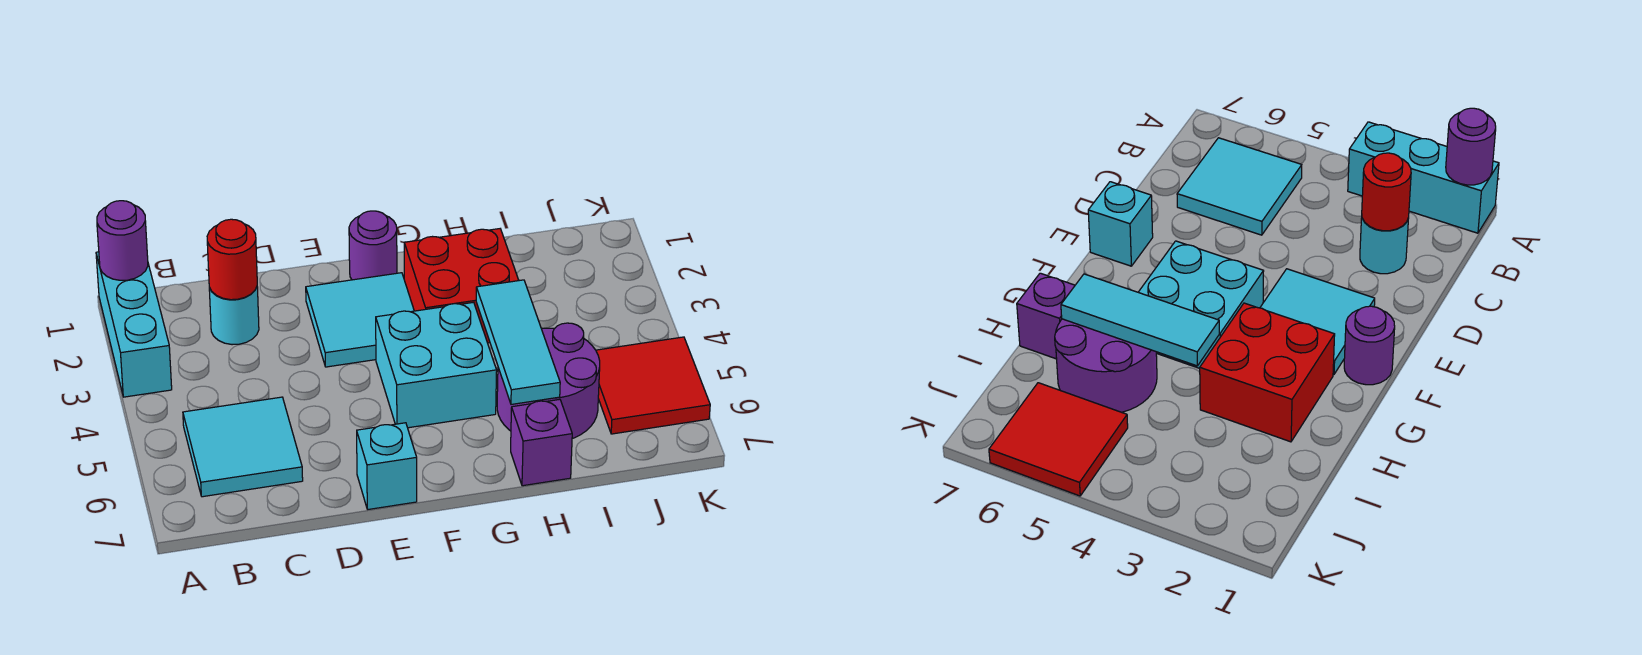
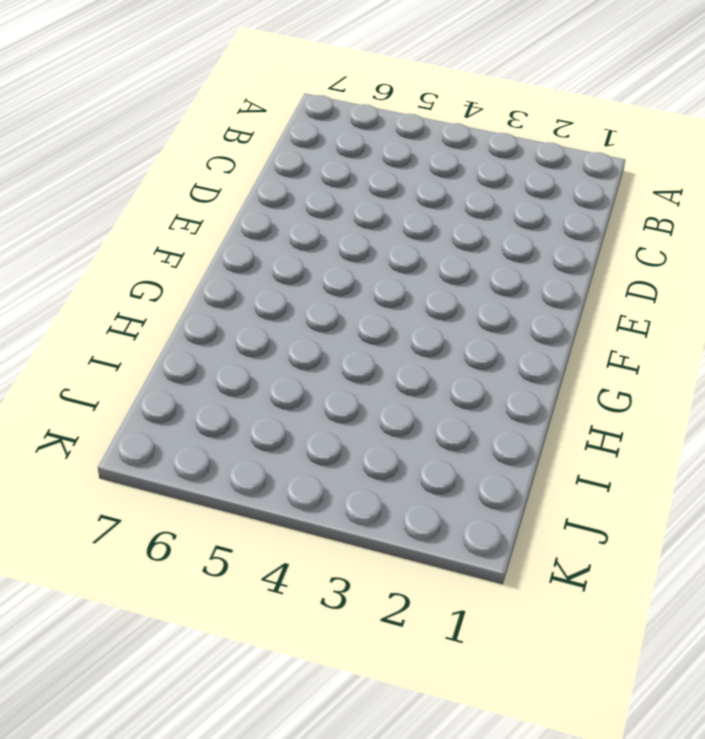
none -> cyan brick A1:A3 level 1
none -> cyan tile B5:C6 level 1
none -> cyan round brick C2 level 1

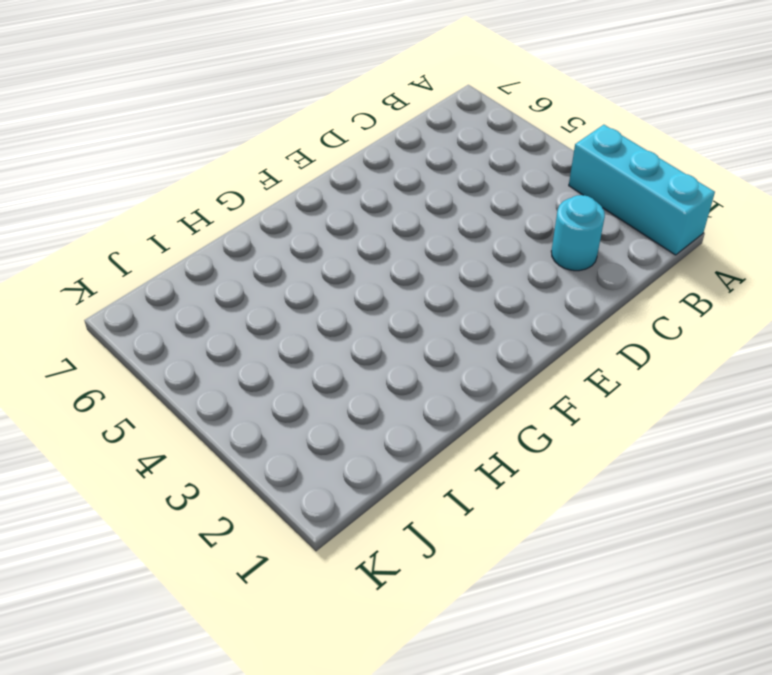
none -> cyan tile B5:C6 level 1
none -> cyan tile E2:F3 level 1
none -> cyan brick E7 level 1

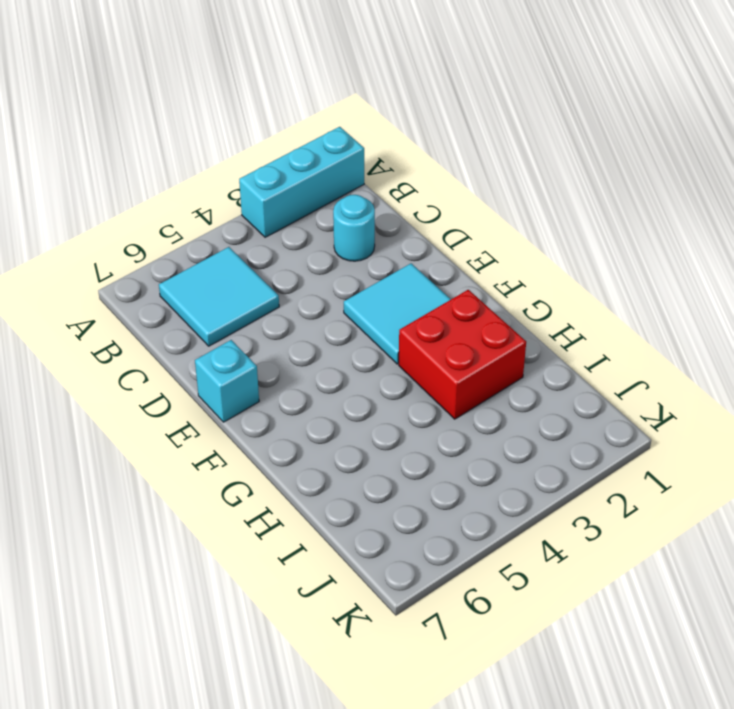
none -> purple round brick F1 level 1
none -> cyan brick F4:G5 level 1
none -> purple round brick H5:I6 level 1

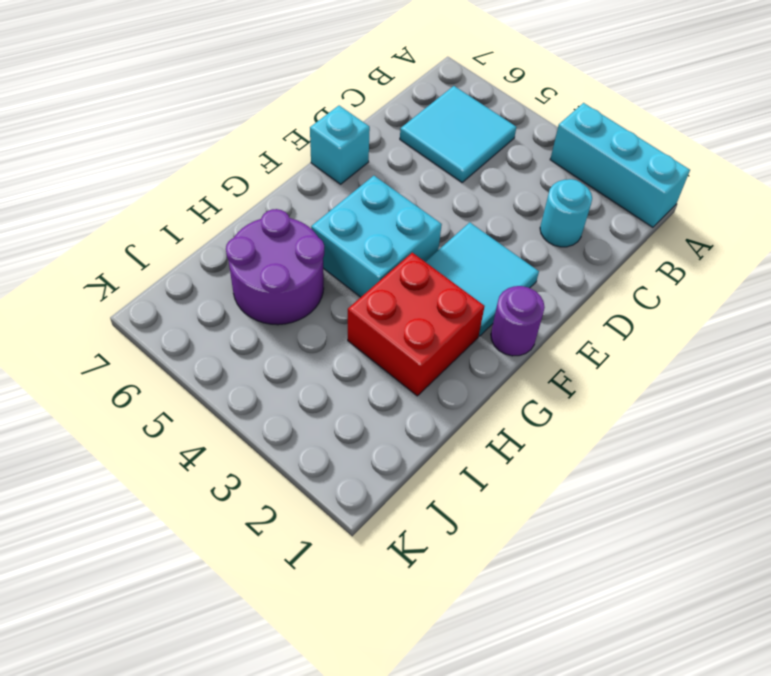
none -> purple brick H7 level 1
none -> red tile J5:K6 level 1
none -> purple round brick A1 level 2

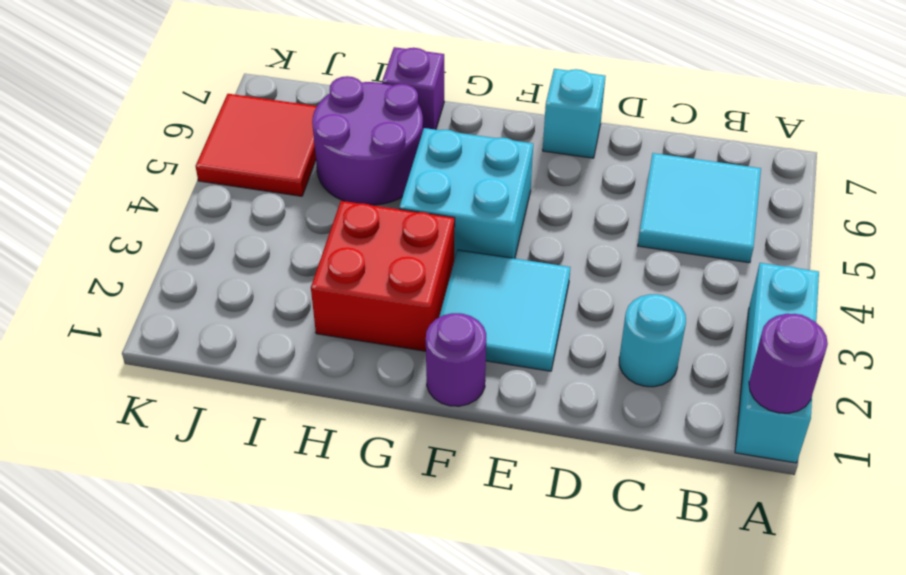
none -> red round brick C2 level 2
none -> cyan tile H4:H6 level 2

